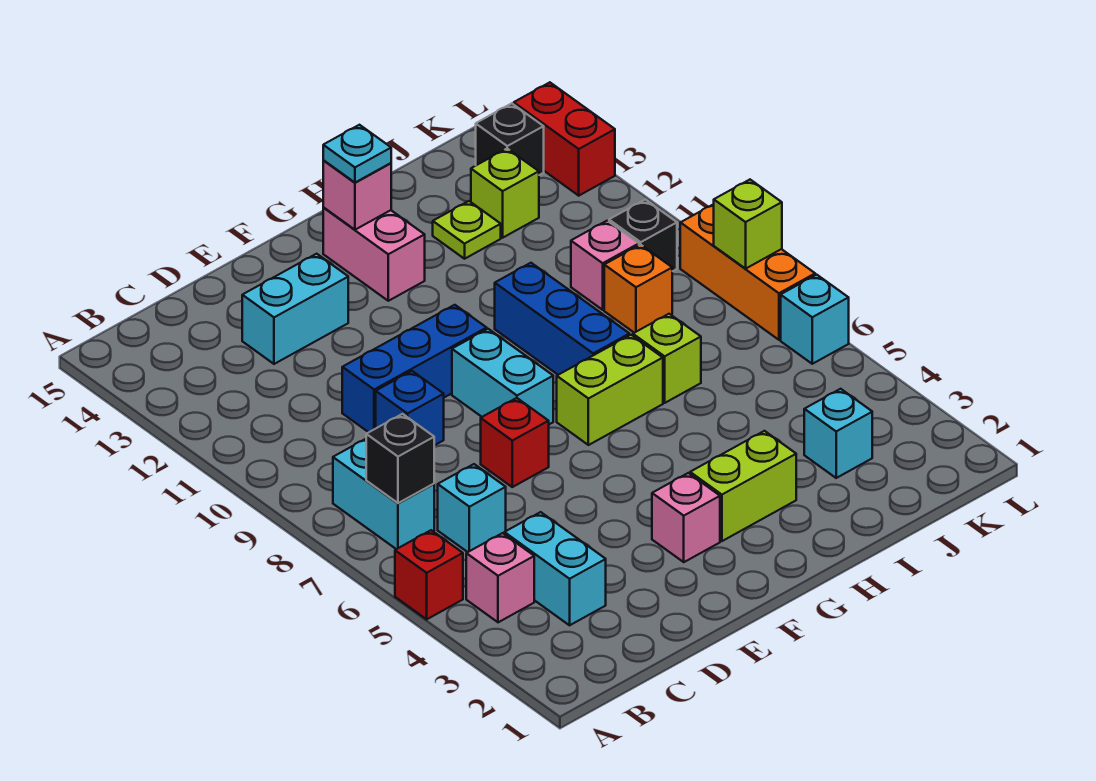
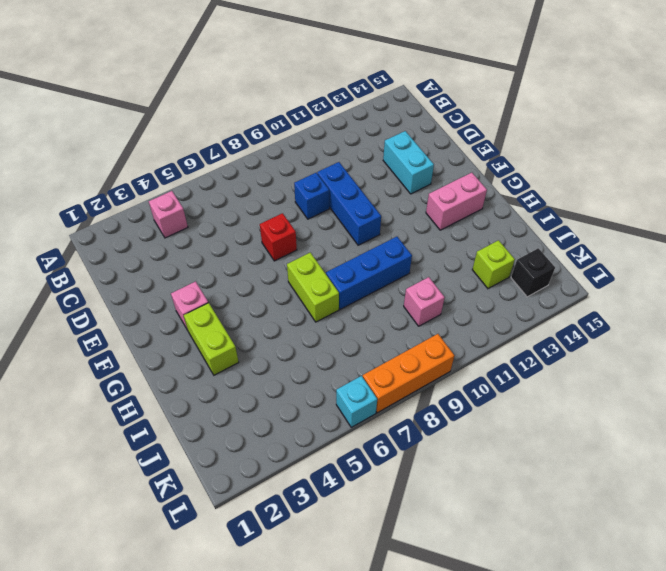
none -> red brick A5 level 1
none -> cyan brick B7:B8 level 1
none -> cyan brick C3:C4 level 1
none -> cyan brick C6 level 1

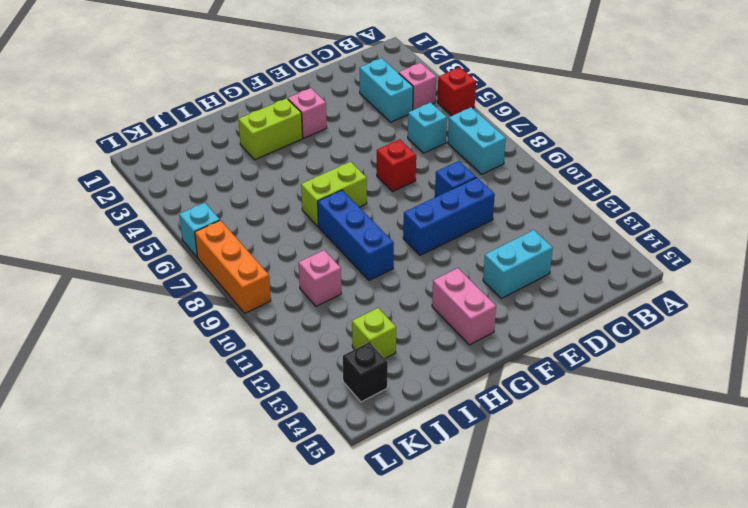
none -> cyan brick F8:F9 level 1
none -> lime brick I7 level 1
none -> lime plate I13 level 1
none -> cyan brick J3 level 1

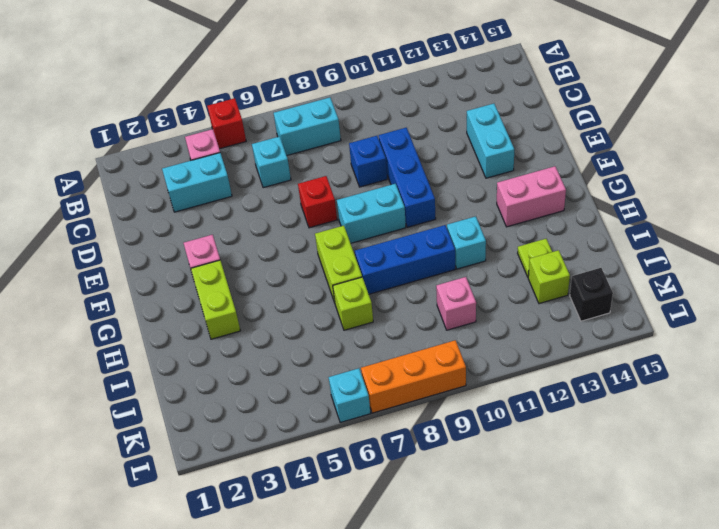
cyan brick H11 level 1 -> cyan brick J3 level 1
none -> orange brick J9 level 1
none -> black brick K10 level 1
none -> red brick L13:L14 level 1
none -> black brick B7 level 2

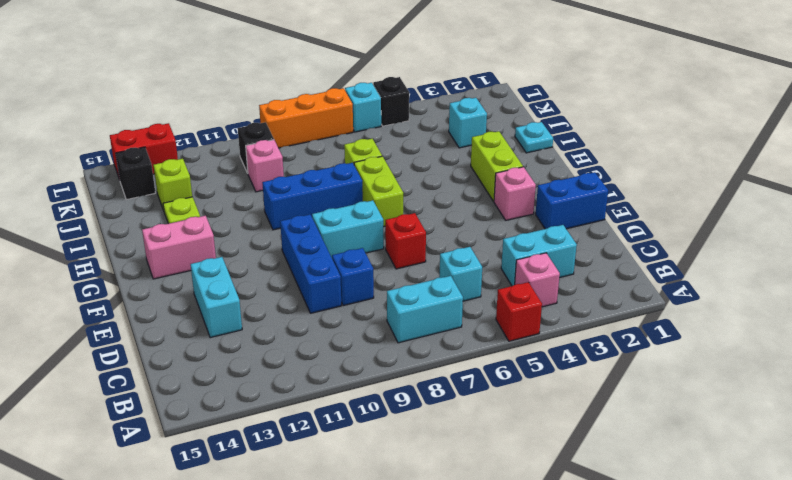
blue brick E1:E2 level 1 -> none
cyan plate I1 level 1 -> cyan plate G14 level 3
black brick L5 level 1 -> black brick B7 level 2
none -> orange brick J9 level 1
none -> pink brick G14 level 2
none -> lime brick L8 level 2

